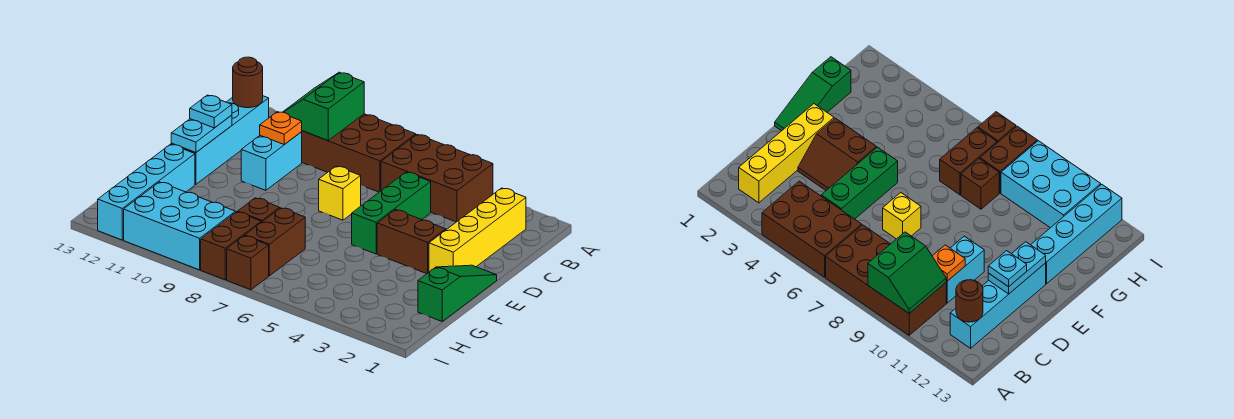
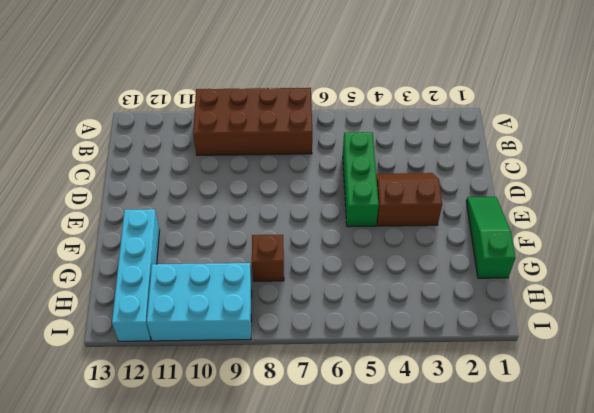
none -> brown brick A4:B6 level 1
none -> yellow brick B2:E2 level 1
none -> cyan brick B12:E12 level 1

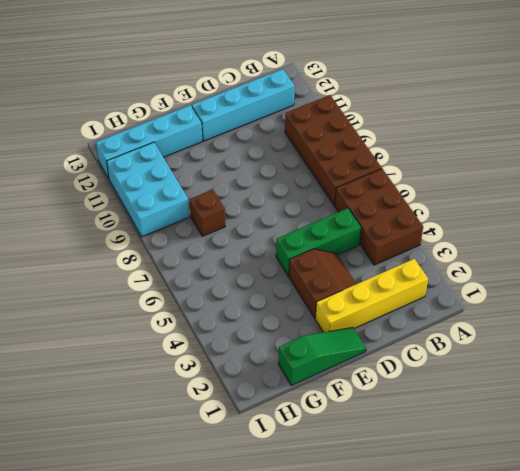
none -> cyan brick C10:D10 level 1
none -> yellow brick D7 level 1
none -> brown brick G7:H7 level 1

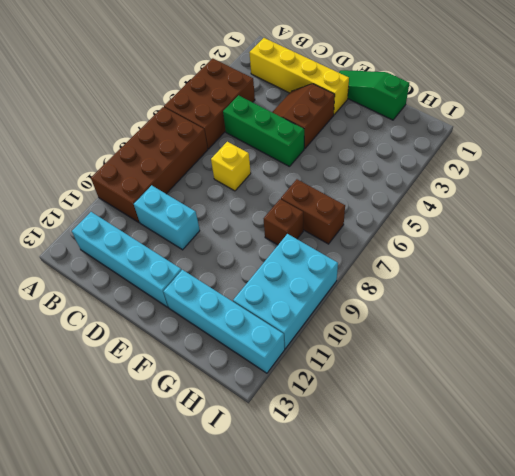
none -> brown brick H8:I8 level 1
none -> brown brick I7 level 1
none -> green slope A9:B10 level 2 top 9

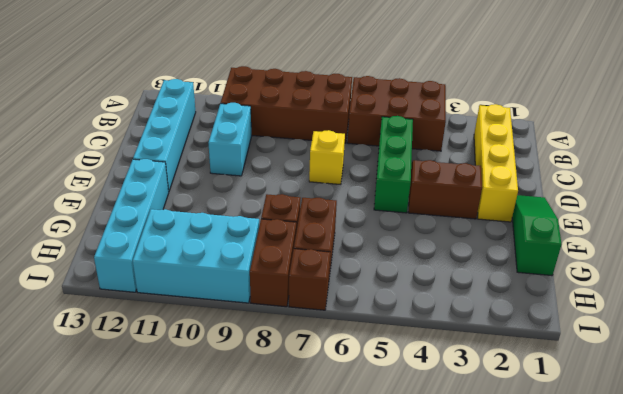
none -> green slope A9:B10 level 2 top 9
none -> brown round brick B12 level 2
none -> orange plate C10 level 2

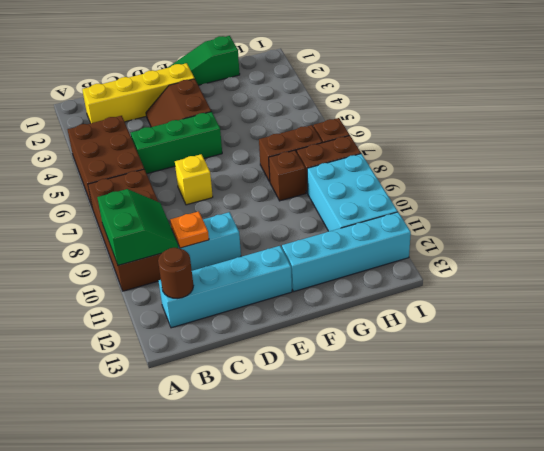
green slope A9:B10 level 2 top A -> green slope A9:B10 level 2 top 9
none -> cyan plate D12:E12 level 2
none -> cyan plate D12 level 3

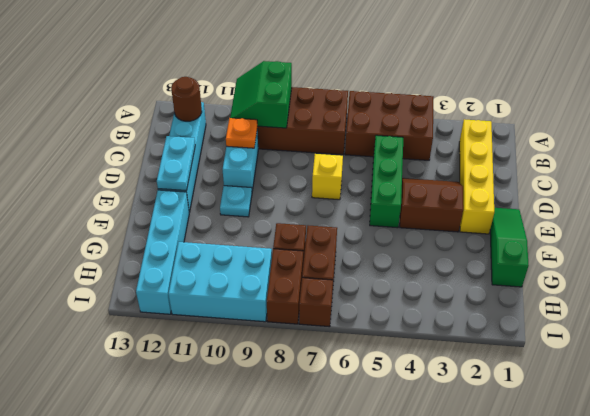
cyan plate E10 level 1 -> cyan plate D12 level 3

